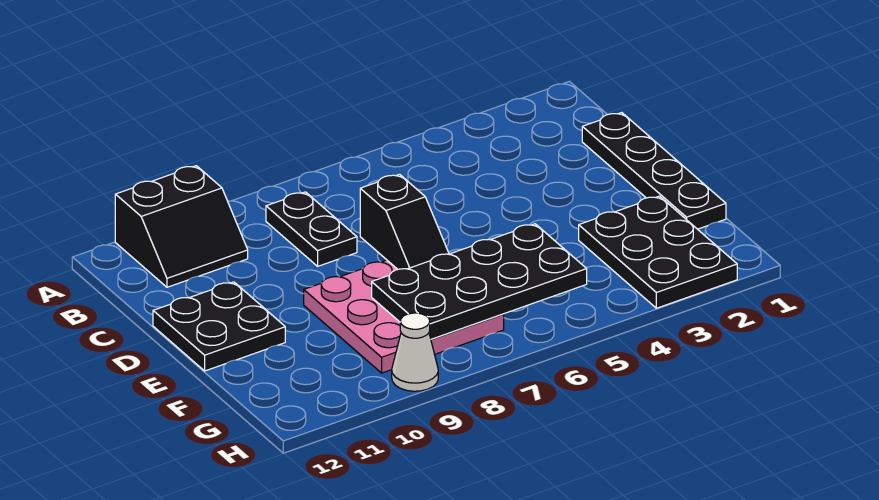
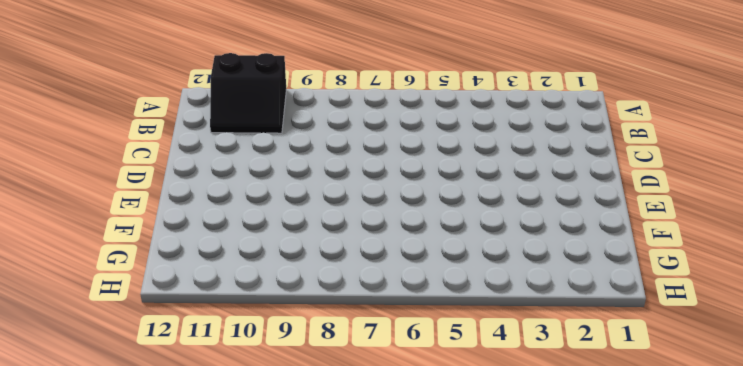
none -> black plate B8:C8 level 1
none -> black plate C1:F1 level 1

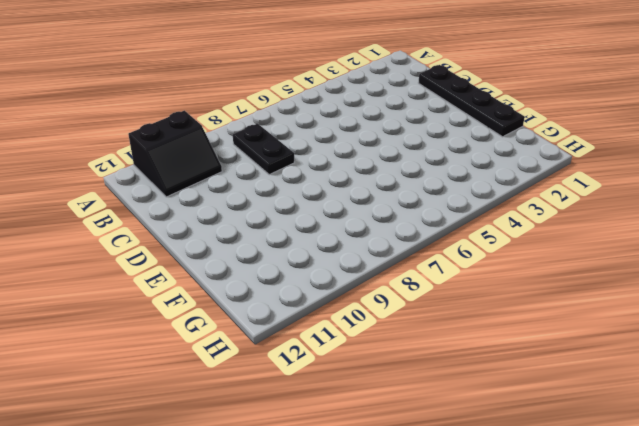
none -> black plate D11:E12 level 1
none -> pink plate E7:G9 level 1

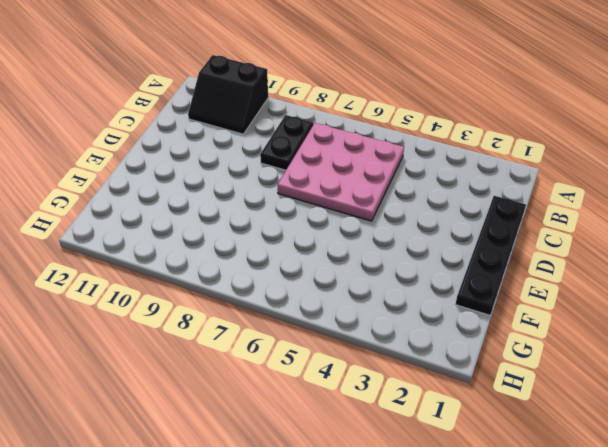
pink plate B5:D7 level 1 -> pink plate E7:G9 level 1
none -> black plate D11:E12 level 1
none -> black plate F2:H3 level 1

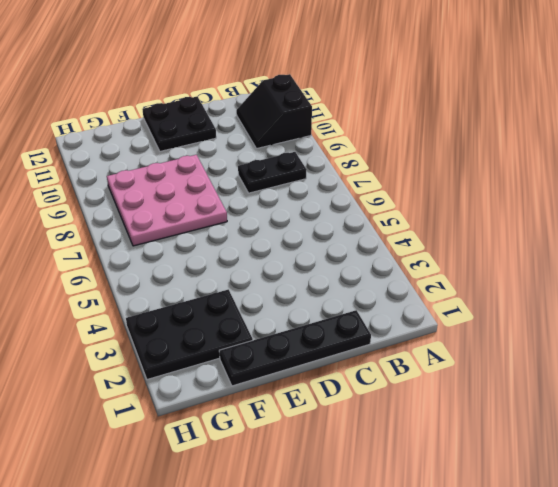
none -> white cone H9 level 1
none -> black slope D7:E7 level 2 top D

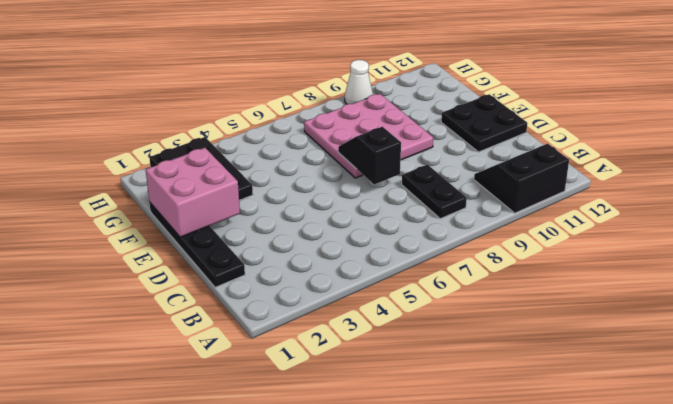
pink brick E1:F2 level 2 -> none
none -> black plate F5:G8 level 2

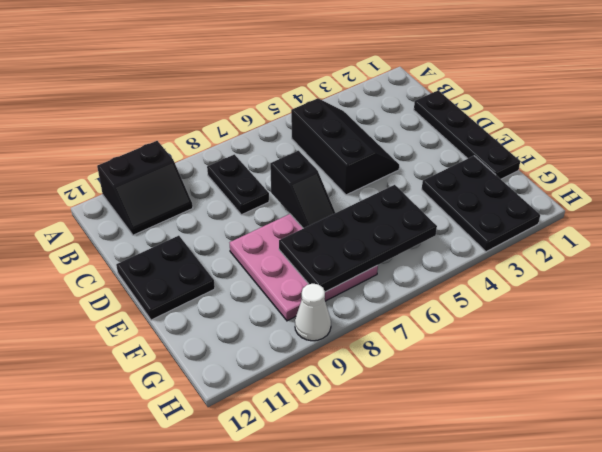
black slope B4:D5 level 1 top 5 -> none

